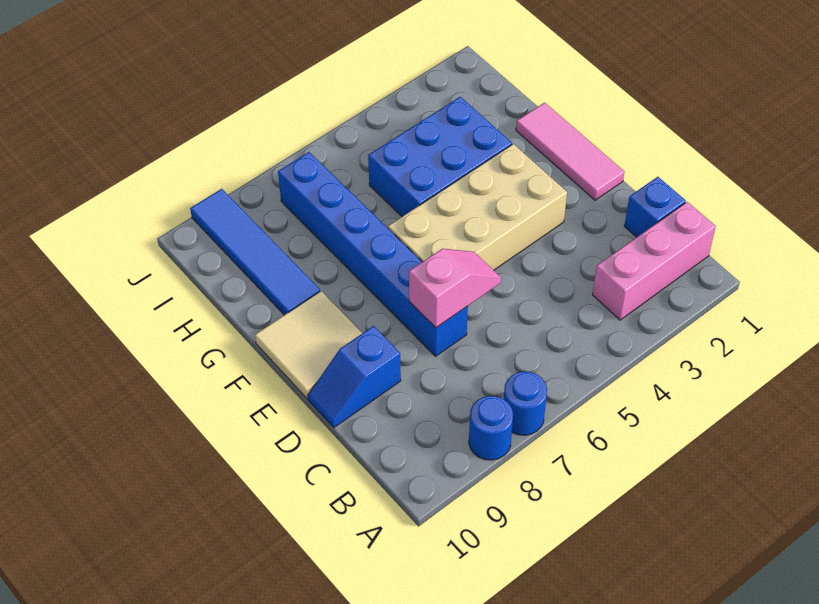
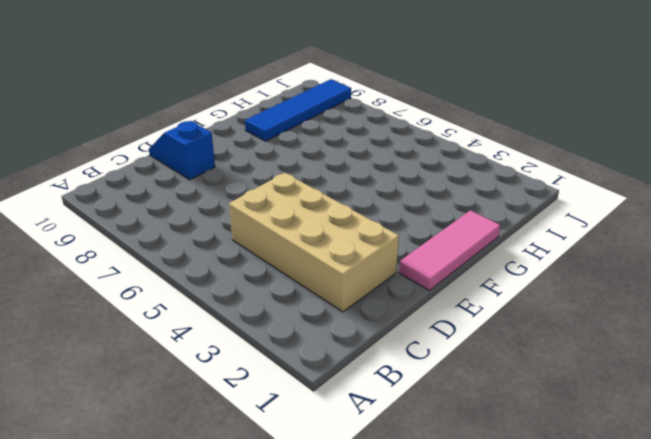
tan brick C2:D5 level 1 -> tan brick E3:F6 level 1
none -> blue round brick A7 level 1
none -> blue round brick A8 level 1
none -> pink brick B1:B3 level 1

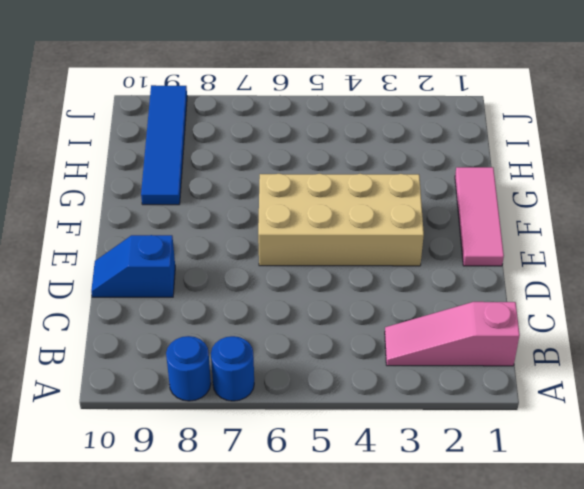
pink slope B1:B3 level 1 top 1 -> pink brick B1:B3 level 1
none -> blue brick C1 level 1
none -> blue brick D7:I7 level 1
none -> tan tile E9:F10 level 1

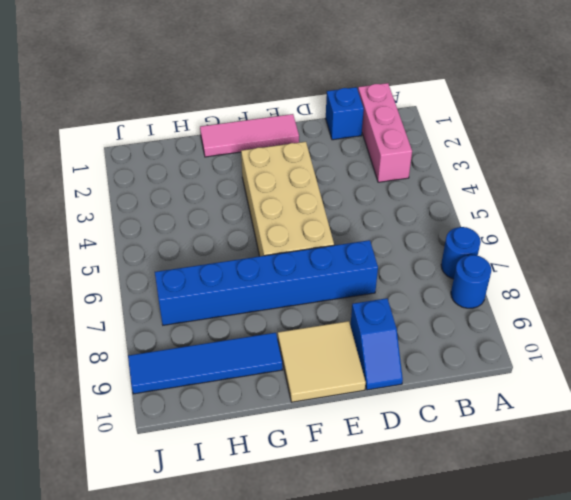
none -> blue brick G3:H5 level 1
none -> pink slope D6:D7 level 2 top 7

